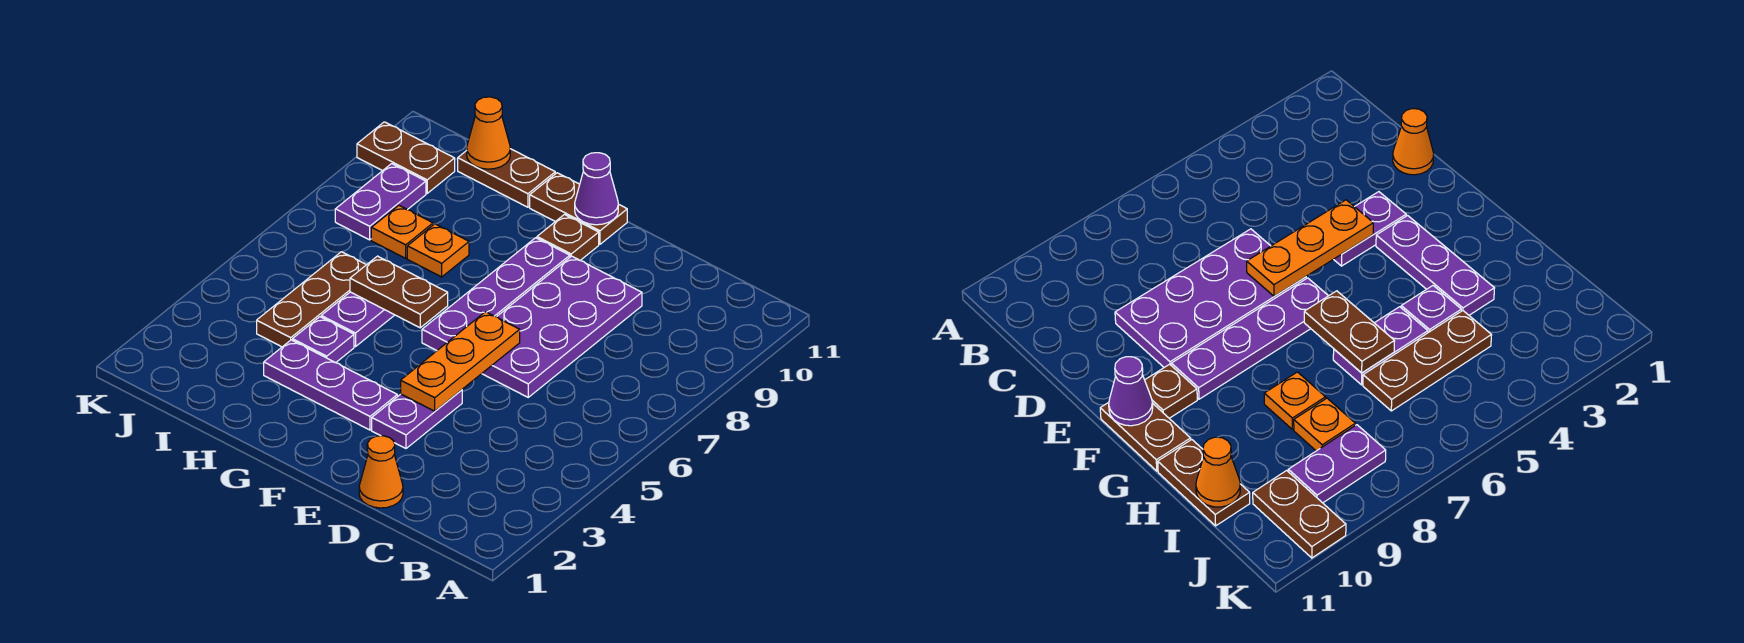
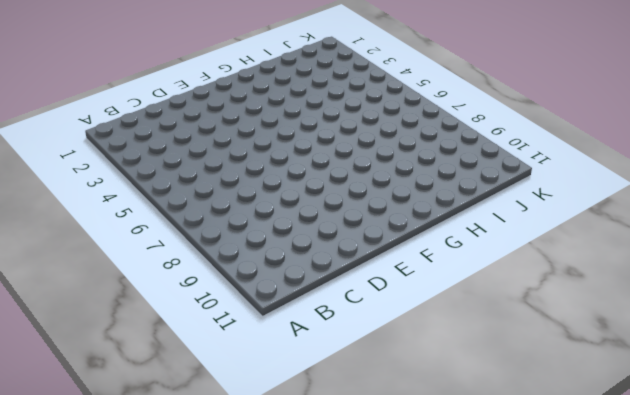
none -> orange cone D1 level 1
none -> purple plate D6:E9 level 1
none -> purple plate E3:E4 level 1

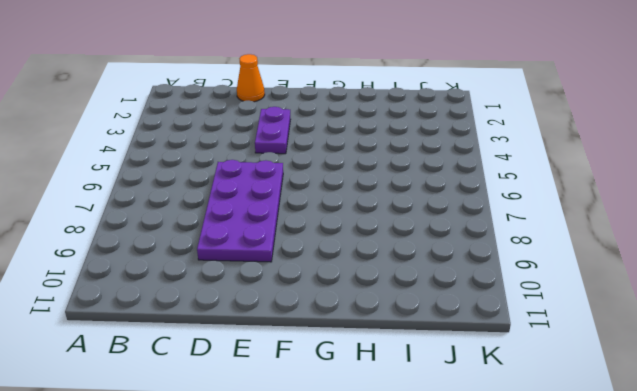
none -> purple plate F3:H3 level 1
none -> purple plate F6:F9 level 1
none -> brown plate F10 level 1

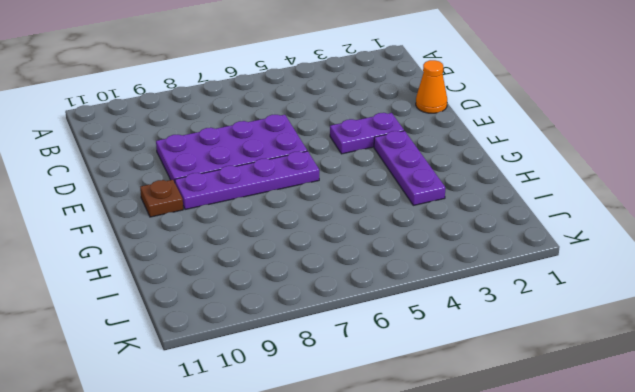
none -> brown plate F11:G11 level 1
none -> purple plate H4 level 1
none -> purple plate H5:H6 level 1

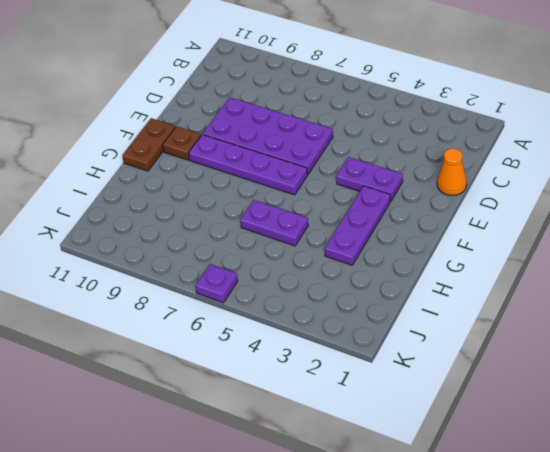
purple plate K6 level 1 -> purple plate H4 level 1
none -> orange plate H8 level 1
none -> brown plate H11:I11 level 1
none -> brown plate I4:I6 level 1

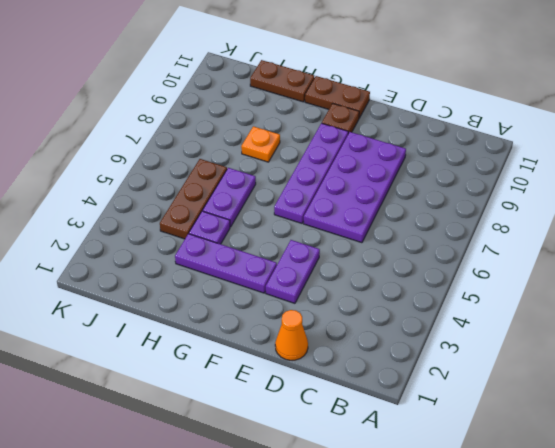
none -> orange plate I8 level 1
none -> purple plate J8:J9 level 1
none -> brown plate J10:K10 level 1

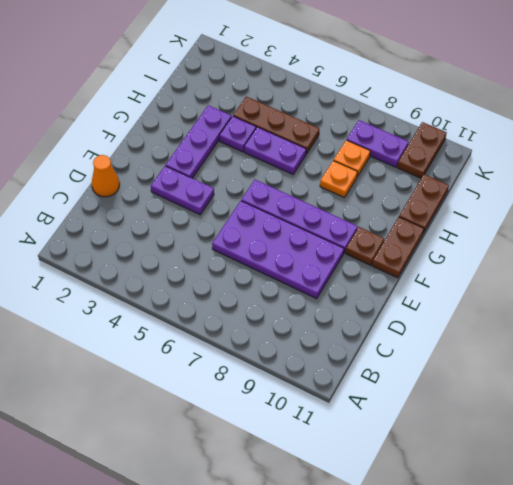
none -> orange plate E4:E6 level 2
none -> purple cone F11 level 2
none -> brown plate G6:H6 level 2

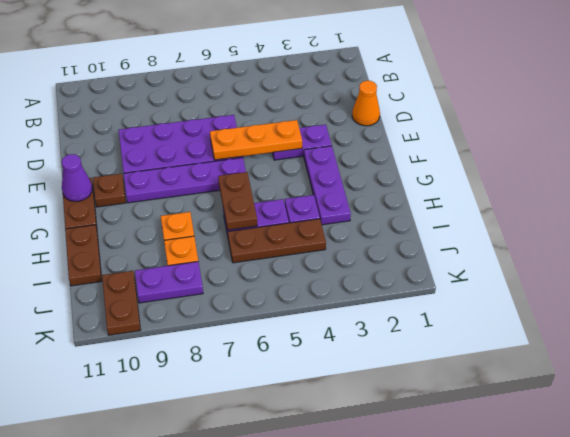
none -> orange cone I11 level 2

